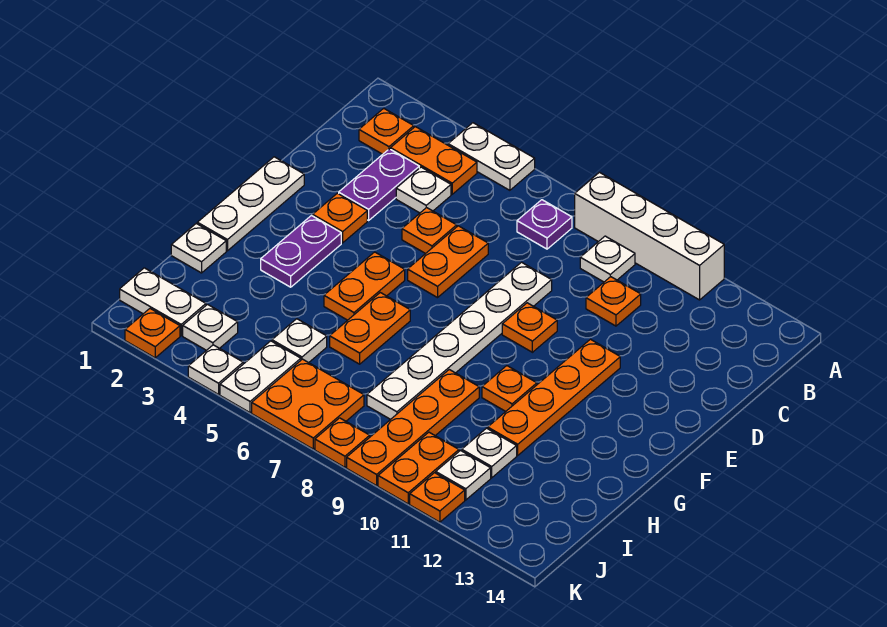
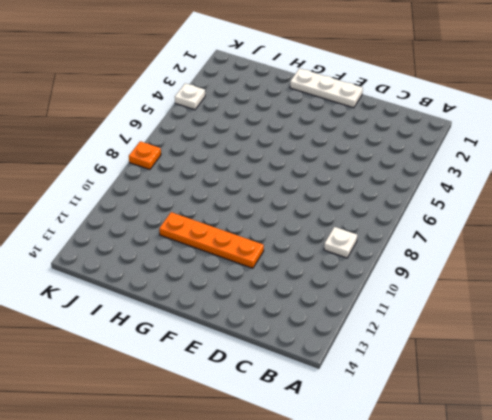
none -> white plate A4:A5 level 1
none -> white brick A8:A11 level 1
none -> orange plate B2 level 1
none -> orange plate B3:B4 level 1

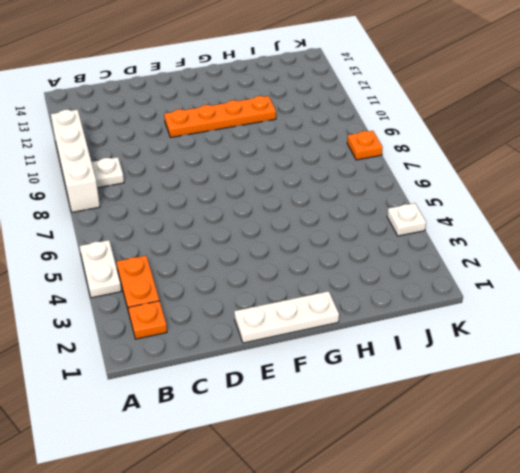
none -> purple plate B7 level 1
none -> purple plate C3:D3 level 1
none -> white plate C4 level 1
none -> orange plate C10 level 1

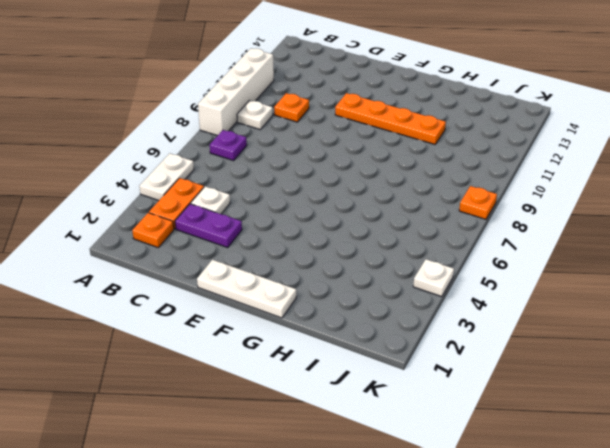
none -> orange plate D5 level 1
none -> orange plate D6:E6 level 1
none -> white plate D8:I8 level 1
none -> orange plate E3 level 1

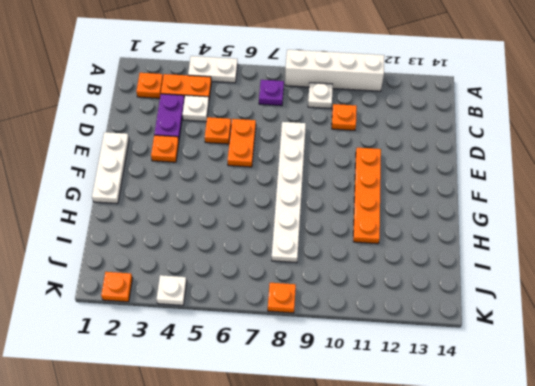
none -> orange plate E9 level 1
none -> purple plate F3:G3 level 1
none -> orange plate F5:G5 level 1
none -> orange plate G6:H6 level 1

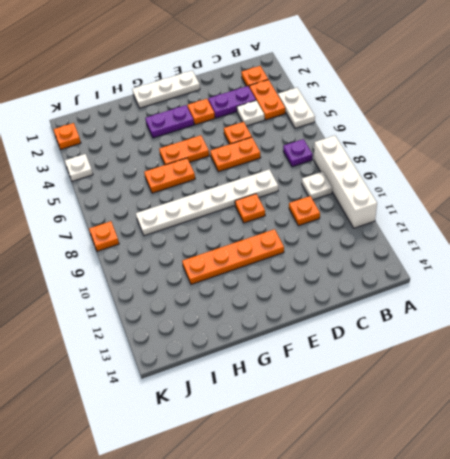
none -> orange plate G10 level 1
none -> white plate H1 level 1
none -> orange plate H9:K9 level 1
none -> white plate I5 level 1

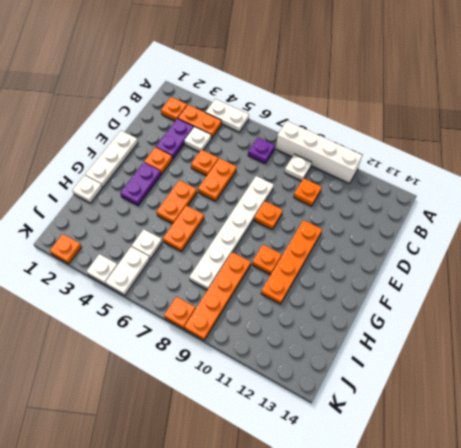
none -> white plate I11 level 1
none -> white plate J1:J2 level 1
none -> white plate J3 level 1
none -> orange plate J6:K7 level 1

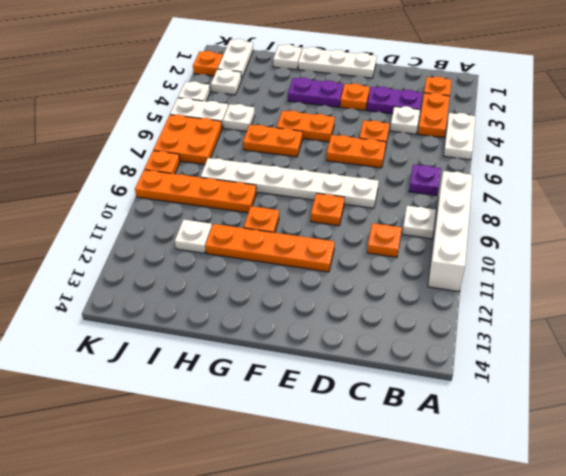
none -> orange plate J10:K10 level 1
none -> white plate J11 level 1
none -> orange plate K11 level 1

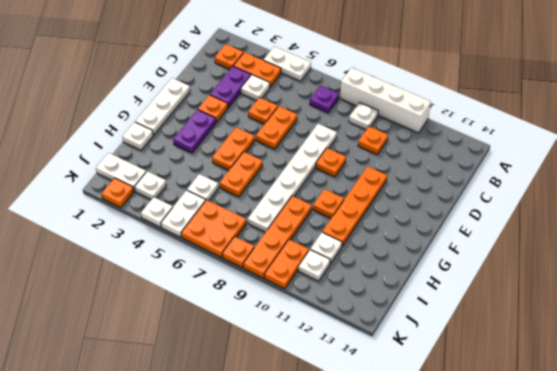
none -> orange plate K11 level 1

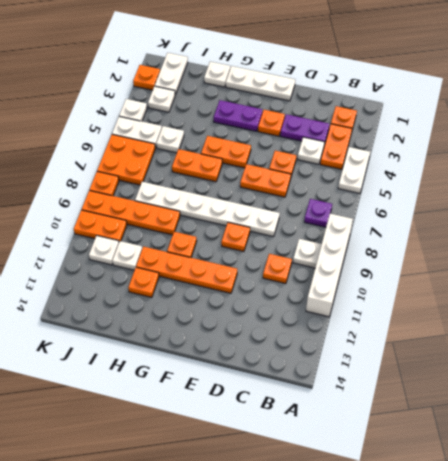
orange plate H12 level 1 -> orange plate K11 level 1

